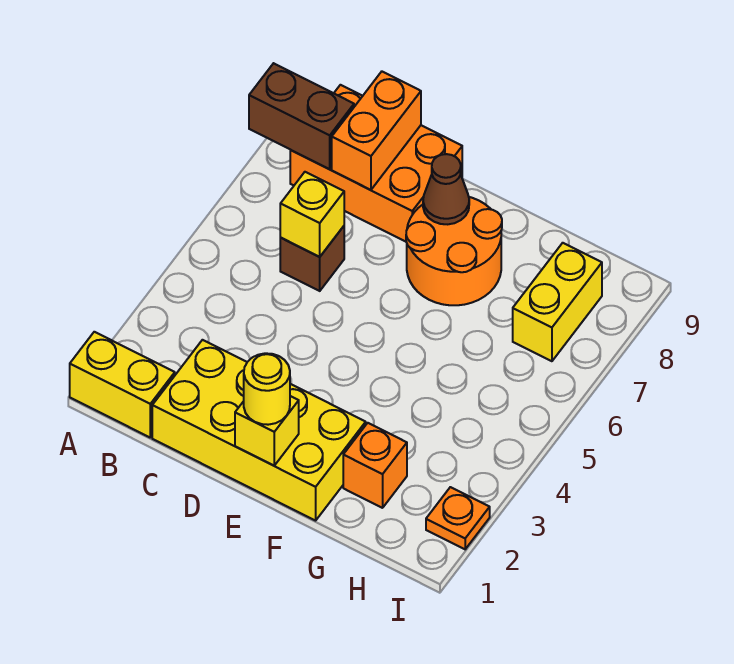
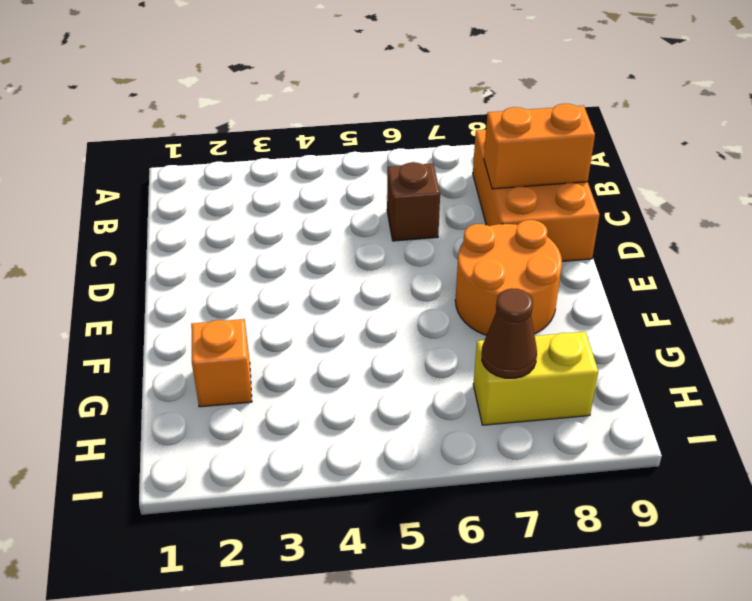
brown cone H7 level 2 -> brown cone E8 level 2
none -> yellow brick A1:B1 level 1
none -> yellow brick C1:F2 level 1
none -> orange plate I2 level 1

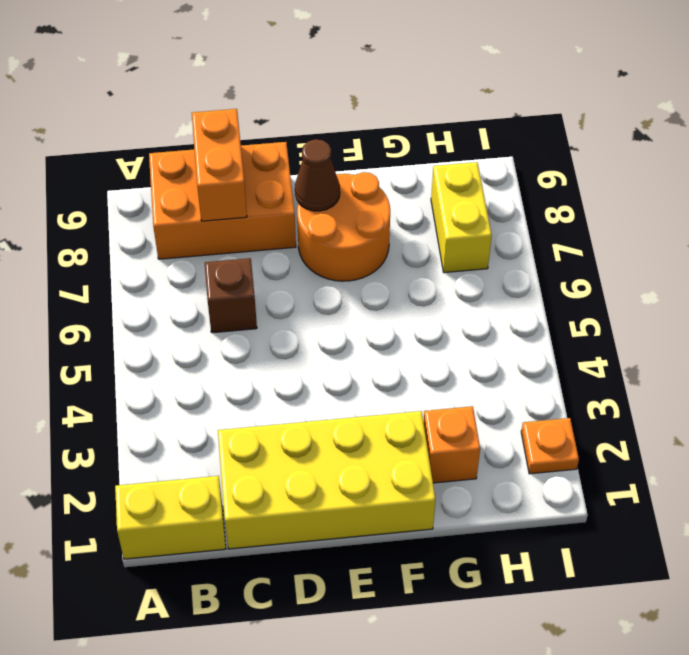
none -> brown brick A8:B8 level 2
none -> yellow brick C6 level 2
none -> yellow brick E1 level 2

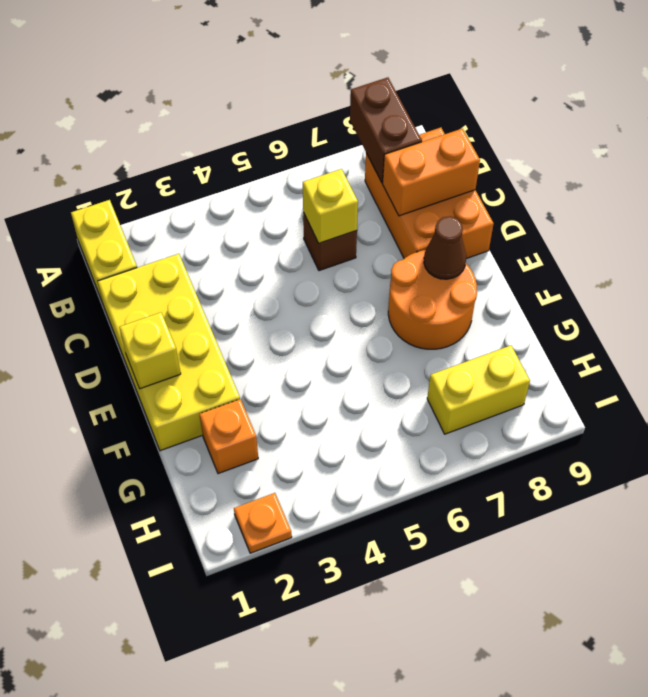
none -> yellow round brick E1 level 3

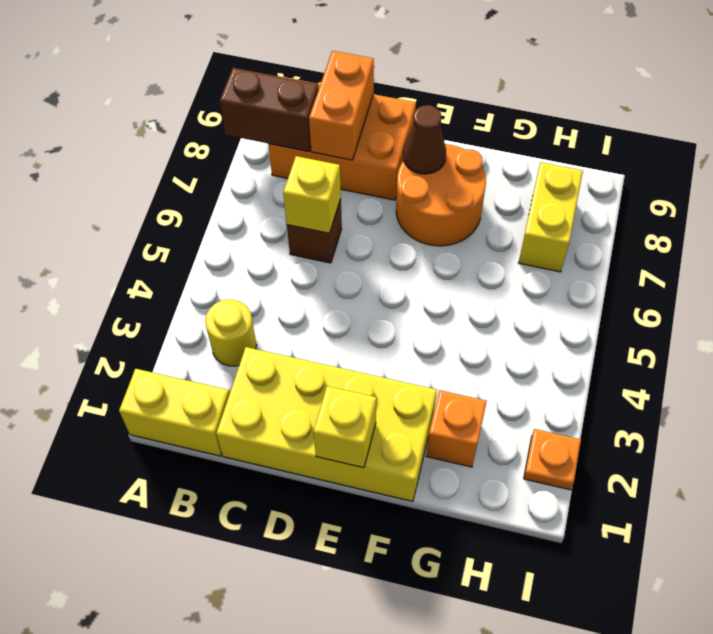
yellow round brick B3 level 1 -> yellow round brick E1 level 3

